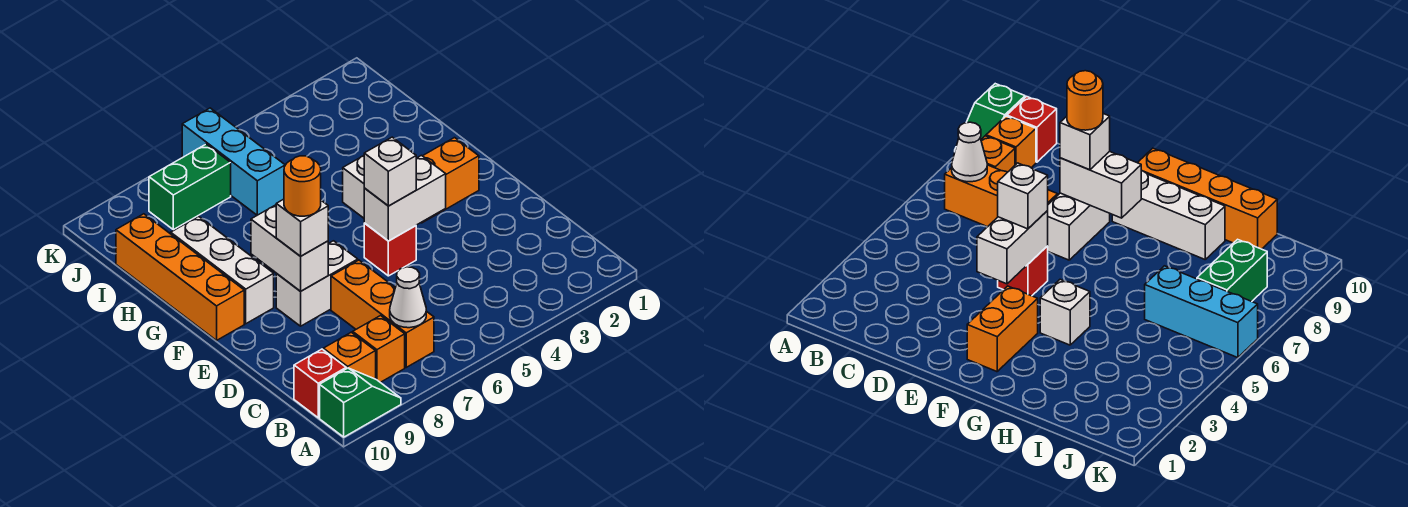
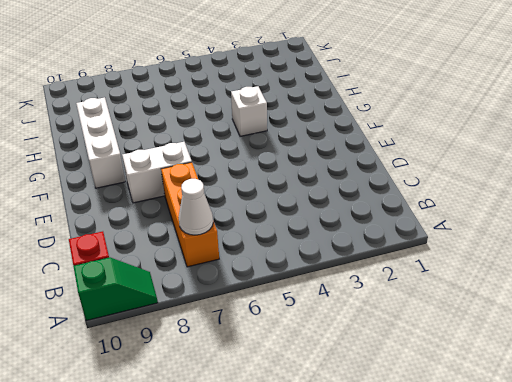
none -> orange brick B8 level 1
none -> orange brick B9 level 1
none -> red brick E5 level 1

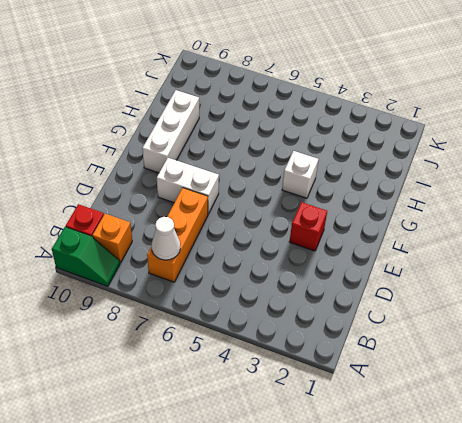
red brick E3 level 1 -> red brick E5 level 1
none -> orange brick B8 level 1
none -> orange brick F2:F3 level 1
none -> orange brick F10:I10 level 1

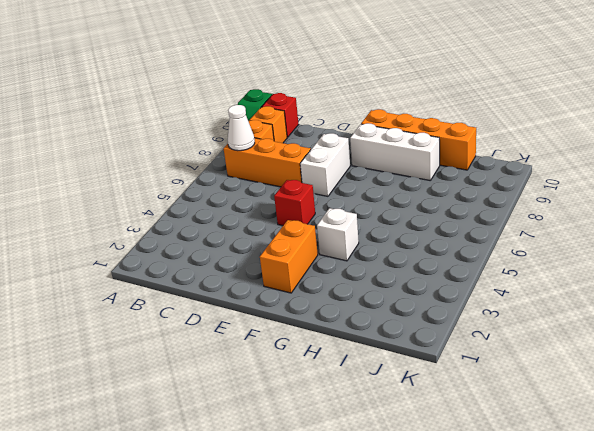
none -> cyan brick I6:K6 level 1
none -> green brick J7:J8 level 1
none -> white brick E4:E5 level 2

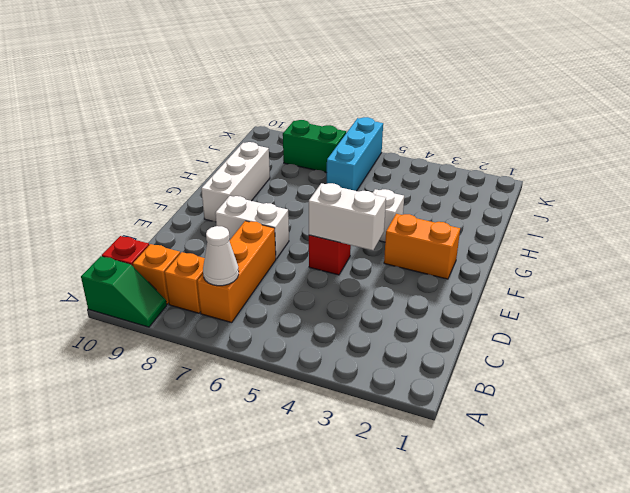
none -> orange brick F10:I10 level 1
none -> white brick E8:F8 level 2
none -> white brick E5 level 3

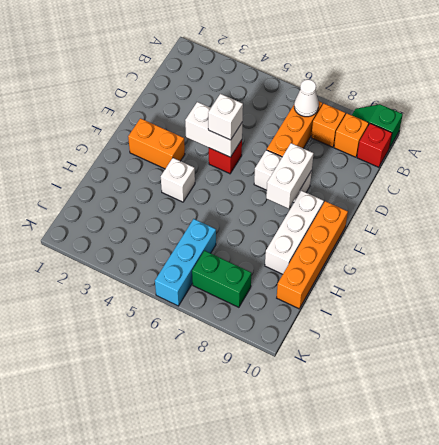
none -> white brick E8 level 3
none -> orange round brick E8 level 4

